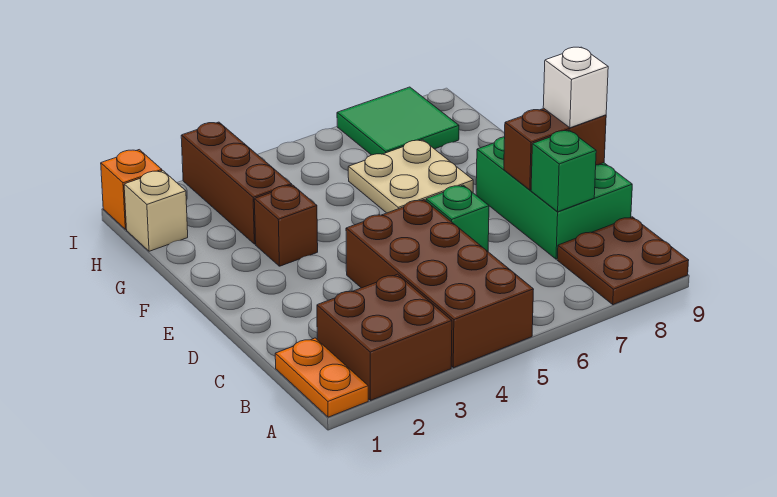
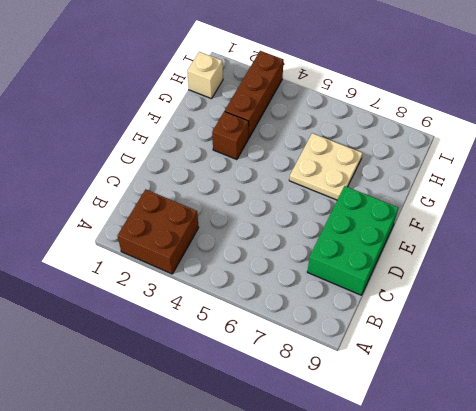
none -> orange plate A1:B1 level 1
none -> brown brick A4:D5 level 1
none -> brown plate A8:B9 level 1

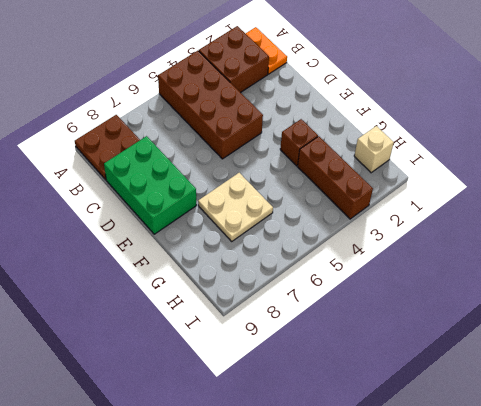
none -> green brick D6 level 1
none -> green tile H7:I8 level 1
none -> orange brick I1 level 1

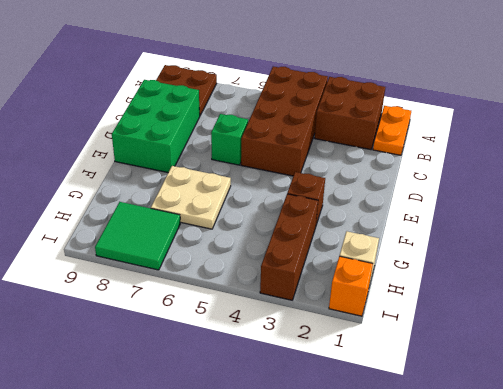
none -> green brick C8 level 2
none -> brown brick D8:D9 level 2
none -> white brick D9 level 3

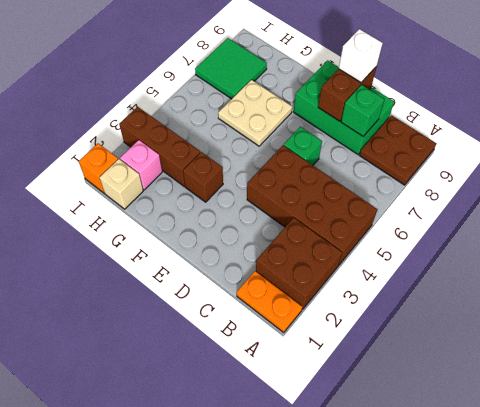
pink brick H2 level 1 -> none

